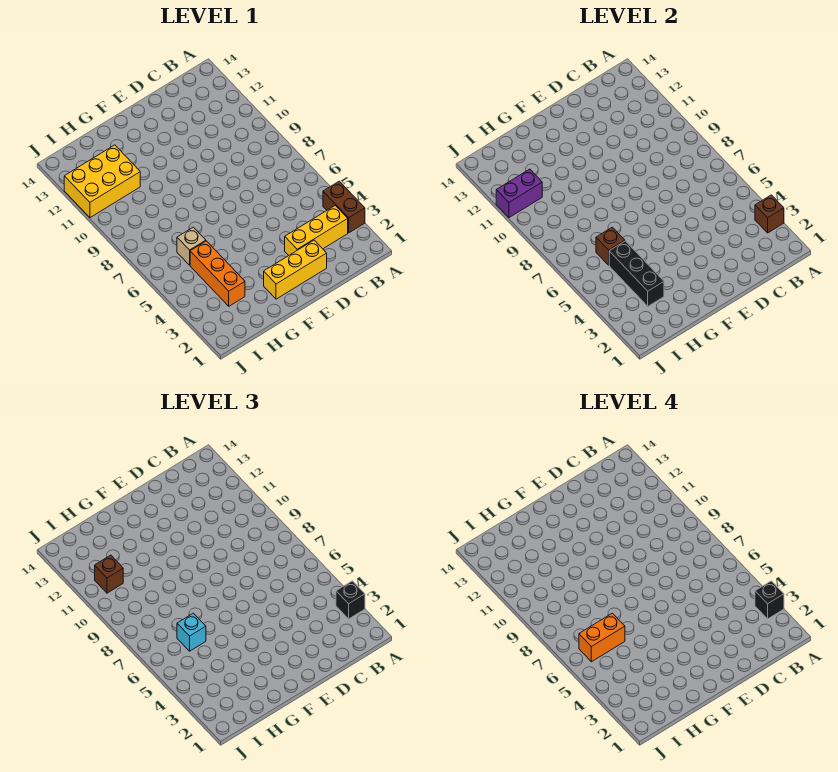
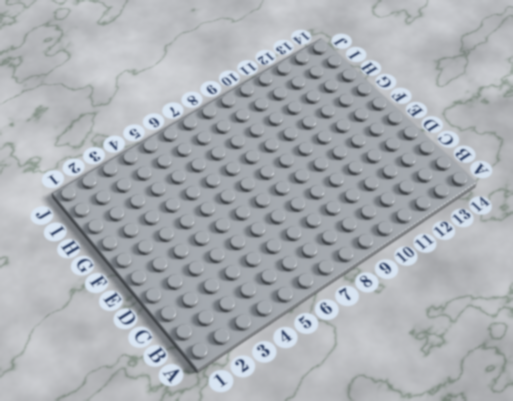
none -> brown brick A3:A4 level 1
none -> yellow brick B3:D3 level 1
none -> yellow brick D2:F2 level 1

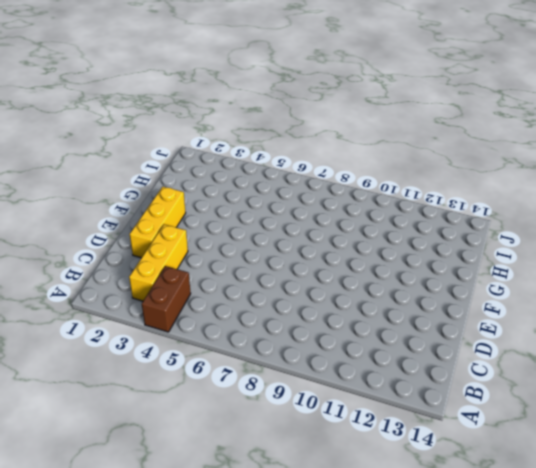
brown brick A4:B4 level 1 -> brown brick A3:A4 level 1
none -> orange brick H3:H5 level 1
none -> tan brick H6 level 1
none -> yellow brick H11:J12 level 1

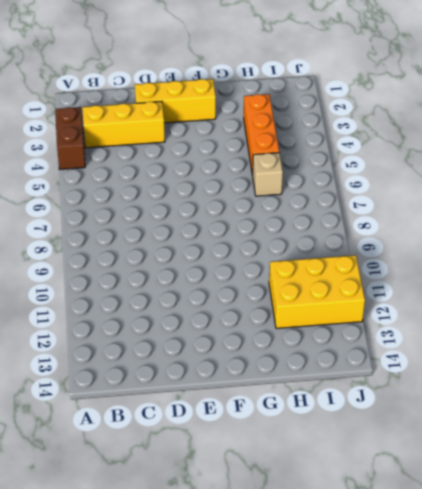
none -> brown brick A3 level 2
none -> black brick H3:H5 level 2
none -> brown brick H6 level 2

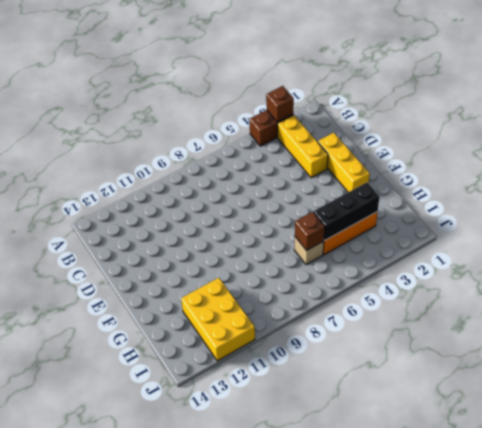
none -> purple brick I11:J11 level 2
none -> black brick A3 level 3
none -> cyan brick H6 level 3

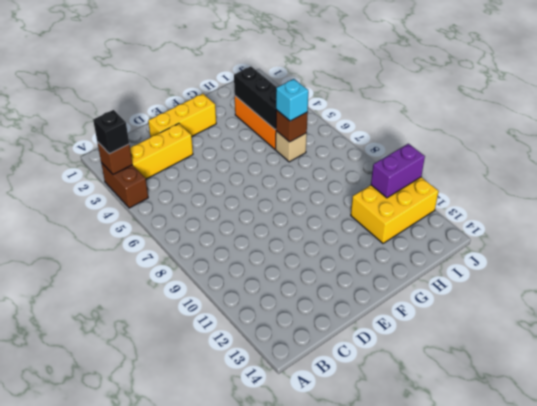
none -> brown brick I11 level 3
none -> black brick A3 level 4
none -> orange brick H6:I6 level 4

